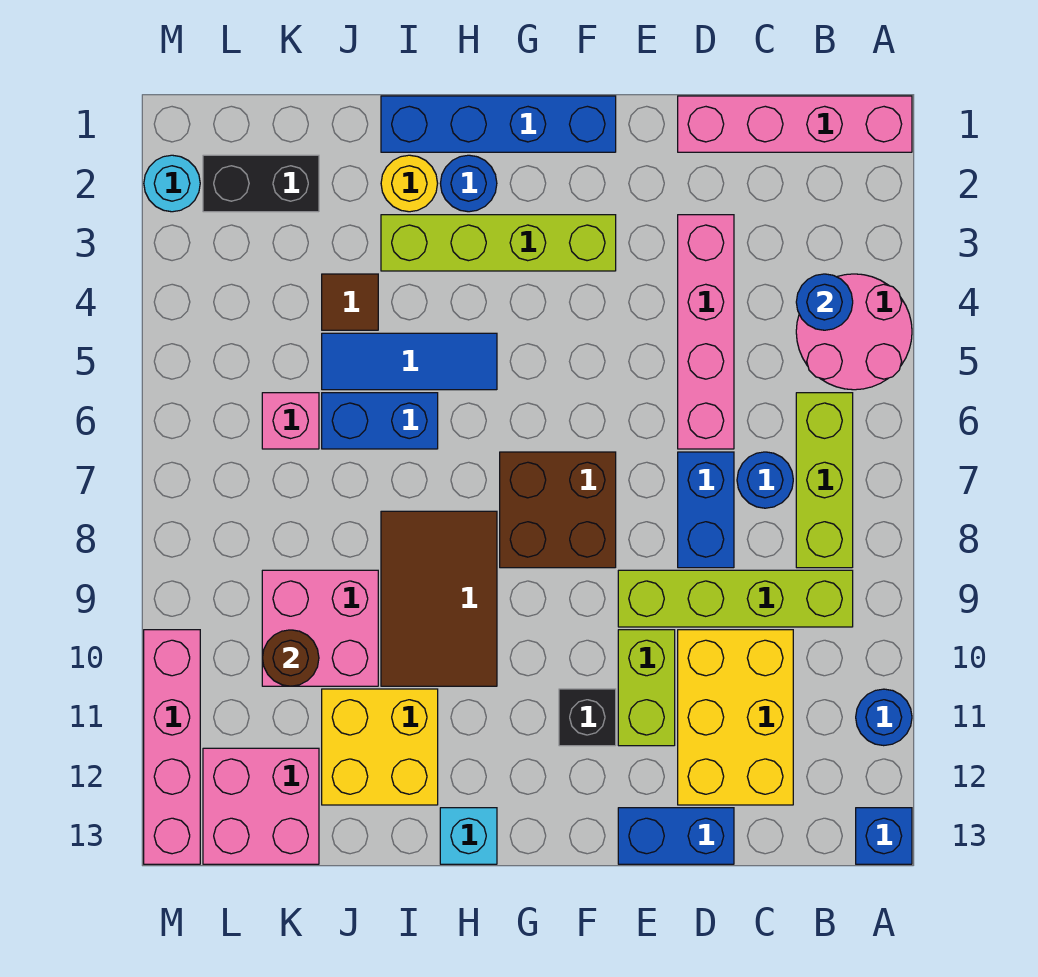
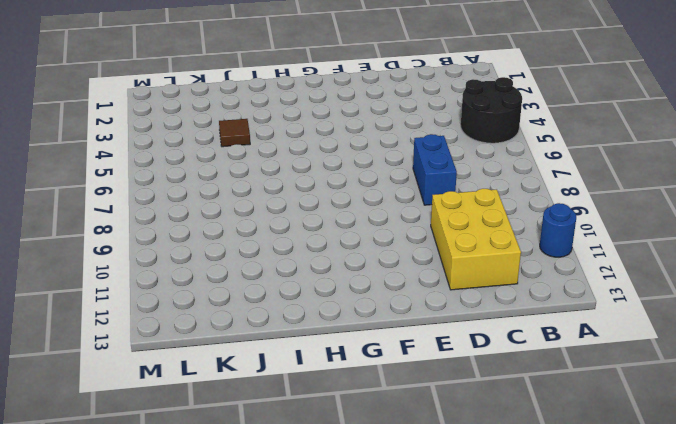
black round brick A4:B5 level 1 -> pink round brick A4:B5 level 1
none -> pink brick A1:D1 level 1
none -> blue brick A13 level 1
none -> lime brick B6:B8 level 1
none -> lime brick B9:E9 level 1

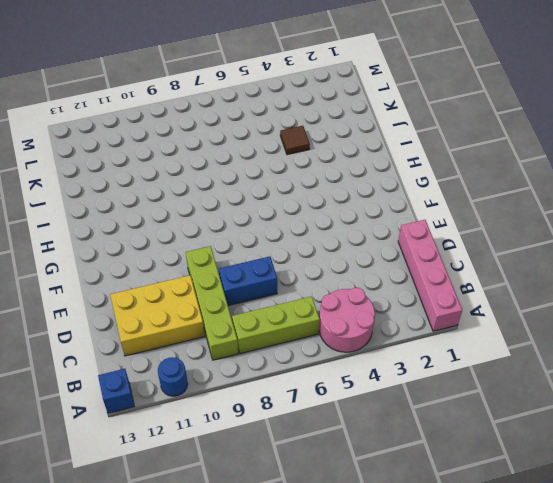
none -> blue round brick C7 level 1
none -> pink brick D3:D6 level 1
none -> blue brick D13:E13 level 1
none -> lime brick E10:E11 level 1

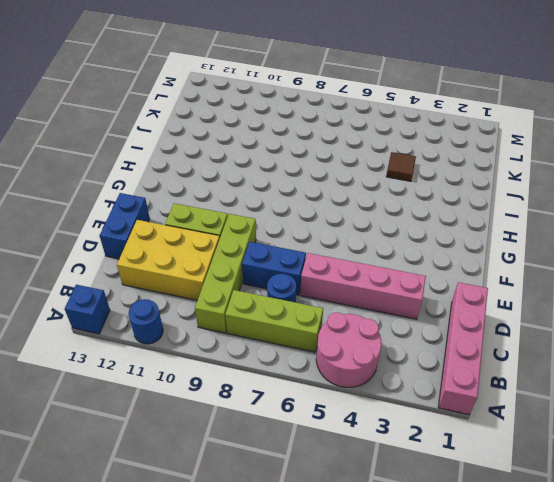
none -> blue brick F1:I1 level 1
none -> lime brick F3:I3 level 1
none -> brown brick F7:G8 level 1
none -> black brick F11 level 1

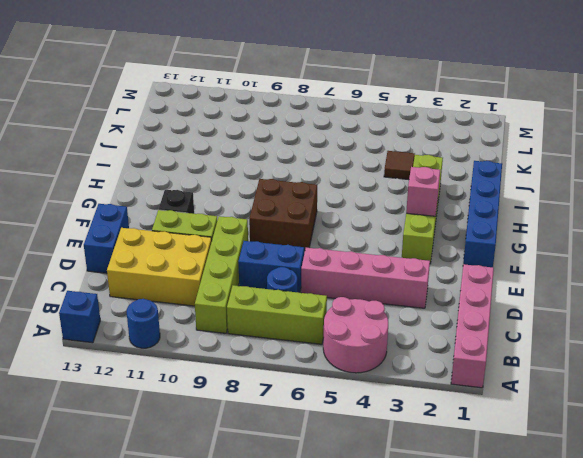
pink brick G3 level 2 -> pink brick K6 level 1
none -> blue round brick H2 level 1
none -> blue tile H5:J5 level 1
none -> brown tile H8:I10 level 1
none -> cyan brick H13 level 1

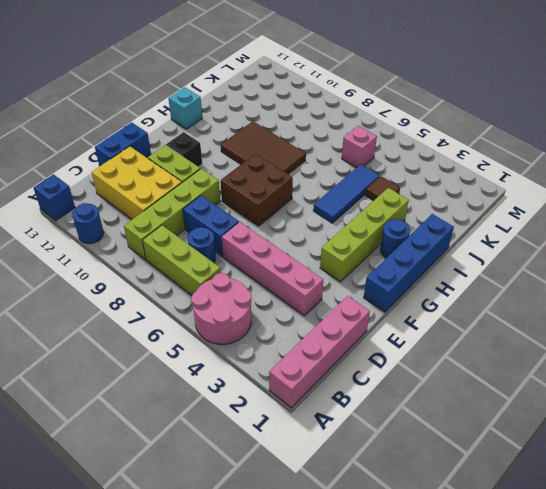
none -> yellow round brick I2 level 1
none -> blue brick I6:J6 level 1
none -> yellow brick I11:J12 level 1
none -> pink brick J9:K10 level 1

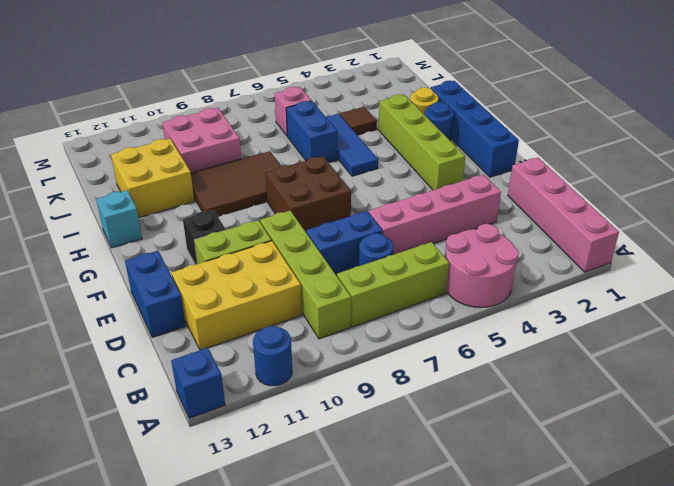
none -> black brick K2:L2 level 1
none -> pink brick K12:L13 level 1
none -> cyan round brick M2 level 1
none -> pink brick M10:M13 level 1

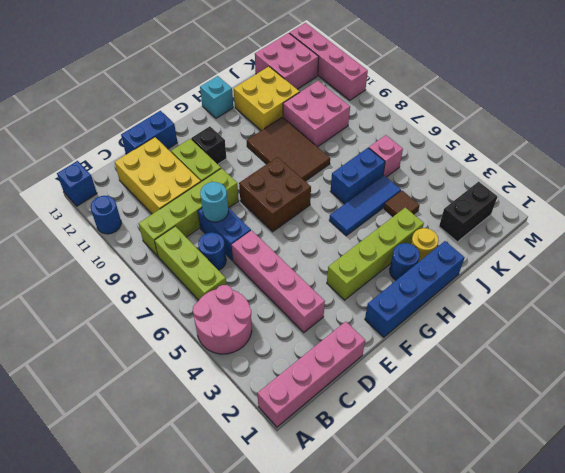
cyan round brick D8 level 2 -> cyan round brick M2 level 1
none -> blue round brick B4 level 2
none -> brown round brick K10 level 2

